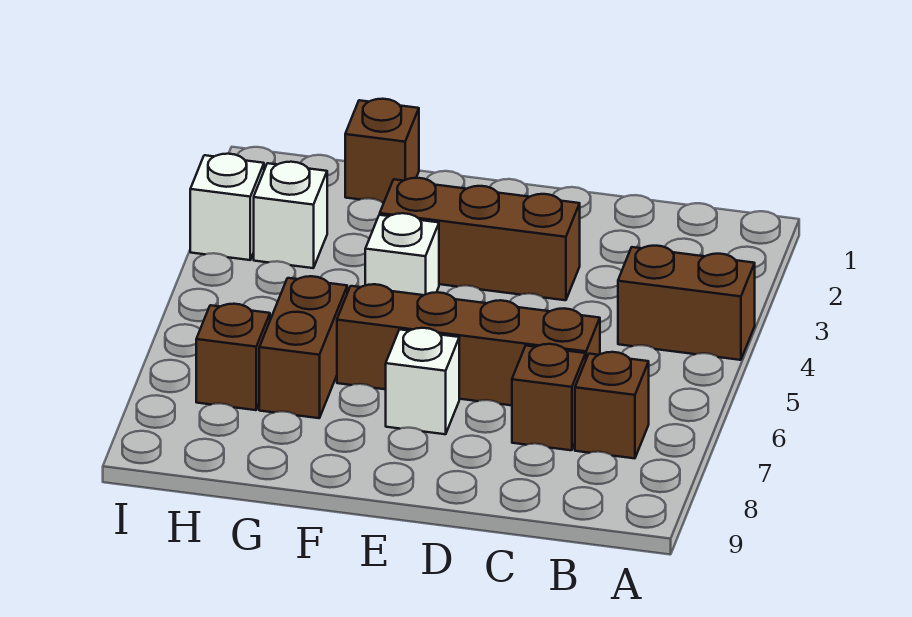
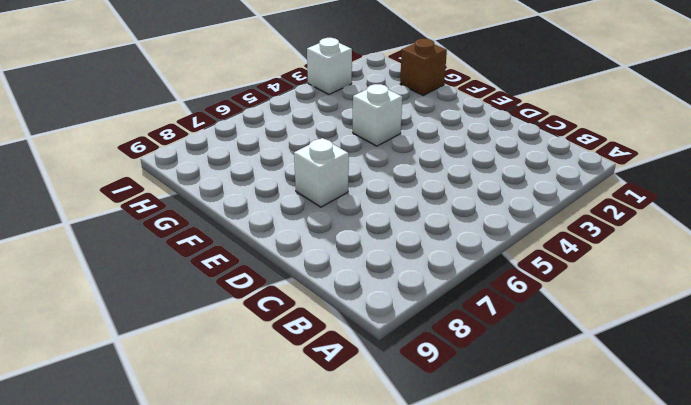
none -> brown brick A4:B4 level 1
none -> brown brick B7 level 1
none -> brown brick C6:F6 level 1

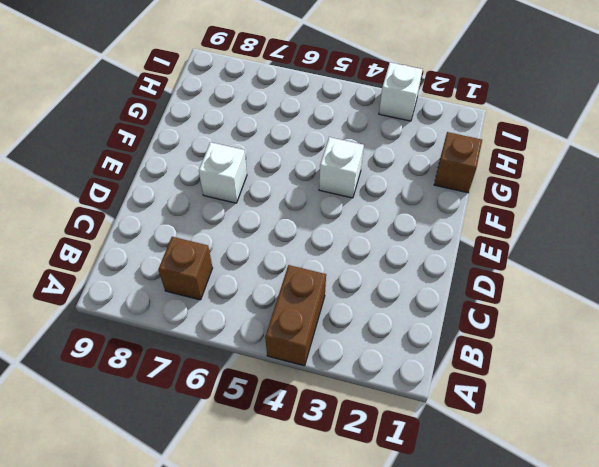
none -> brown brick C6:F6 level 1
none -> brown brick C7 level 1
none -> brown brick D3:F3 level 1

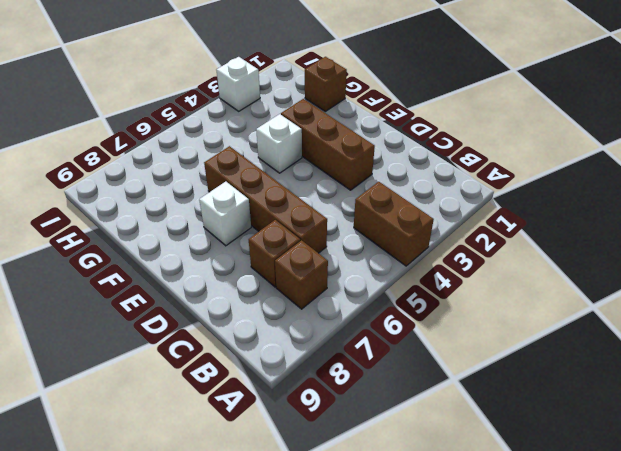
none -> brown brick G6:G7 level 1
none -> white brick H3 level 1
none -> brown brick H7 level 1

